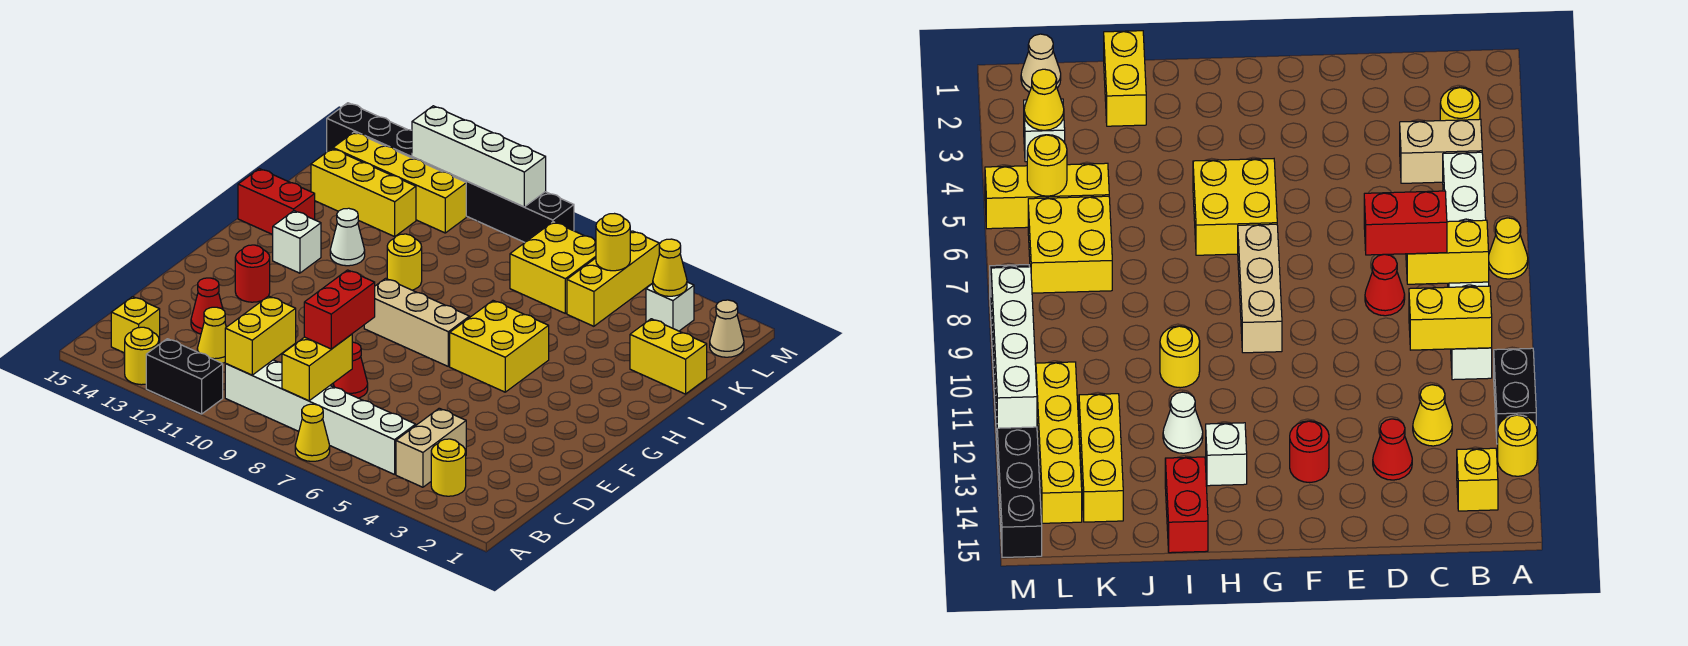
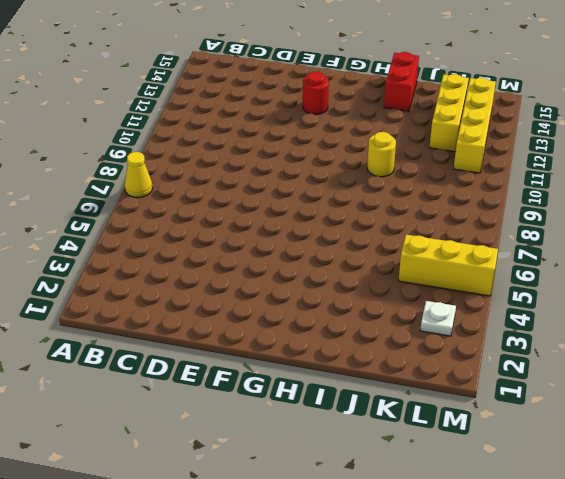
white plate L3 level 1 -> white brick L3 level 1
none -> black brick A11:A12 level 1
none -> yellow round brick A13 level 1
none -> yellow round brick B3 level 1
none -> tan brick B4:C4 level 1

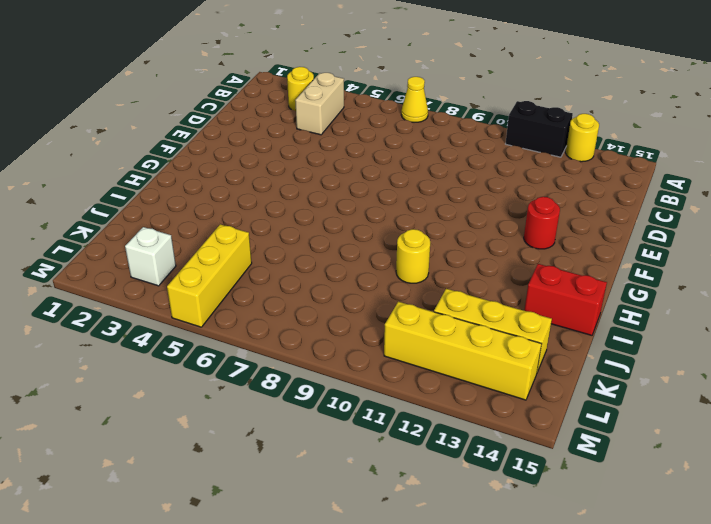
none -> white brick B5:B10 level 1
none -> yellow brick B14 level 1
none -> yellow cone C12 level 1
none -> red cone D8 level 1

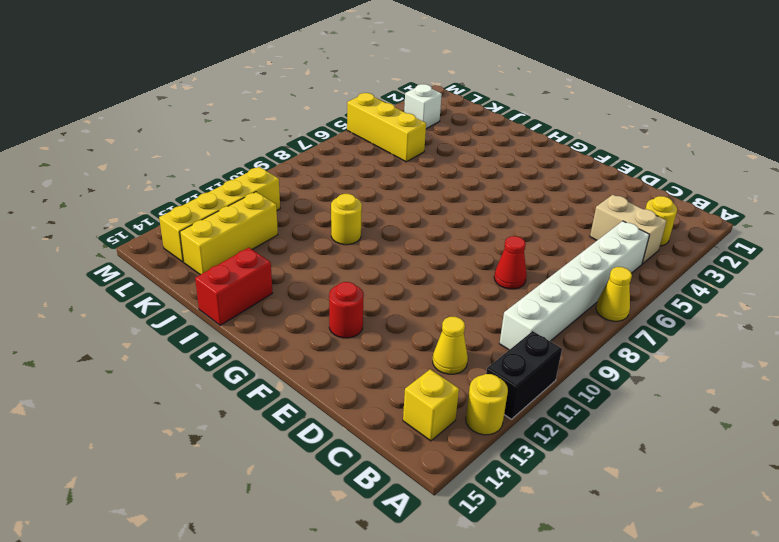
none -> red cone D13 level 1
none -> yellow brick G5:H6 level 1
none -> tan brick G7:G9 level 1
none -> white brick H13 level 1

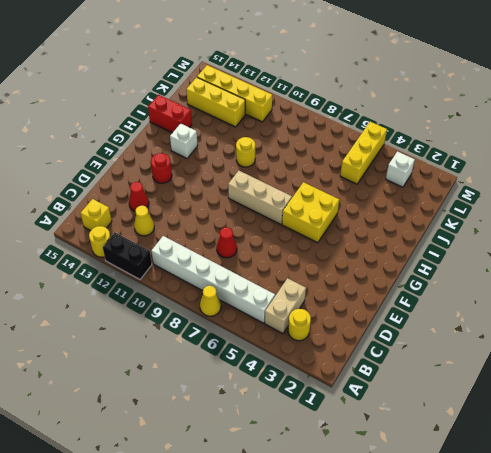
none -> white cone I12 level 1
none -> yellow brick J1:J2 level 1
none -> yellow brick K6:L7 level 1
none -> tan cone L1 level 1

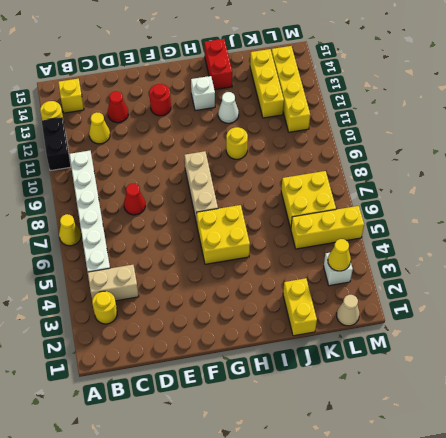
none -> black brick M8:M15 level 1
none -> yellow brick B8:C8 level 2
none -> yellow brick B10:C10 level 2
none -> yellow round brick L5 level 2

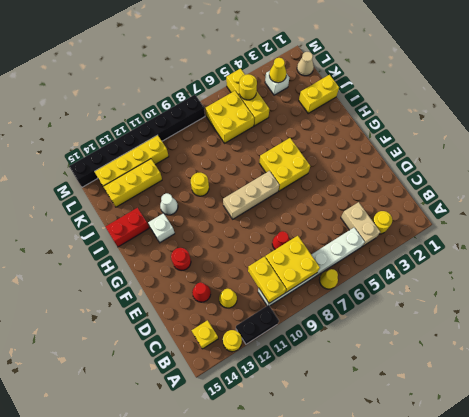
yellow brick B8:C9 level 2 -> yellow brick B8:C8 level 2
none -> white brick M9:M12 level 2
none -> red brick C8:D8 level 3

